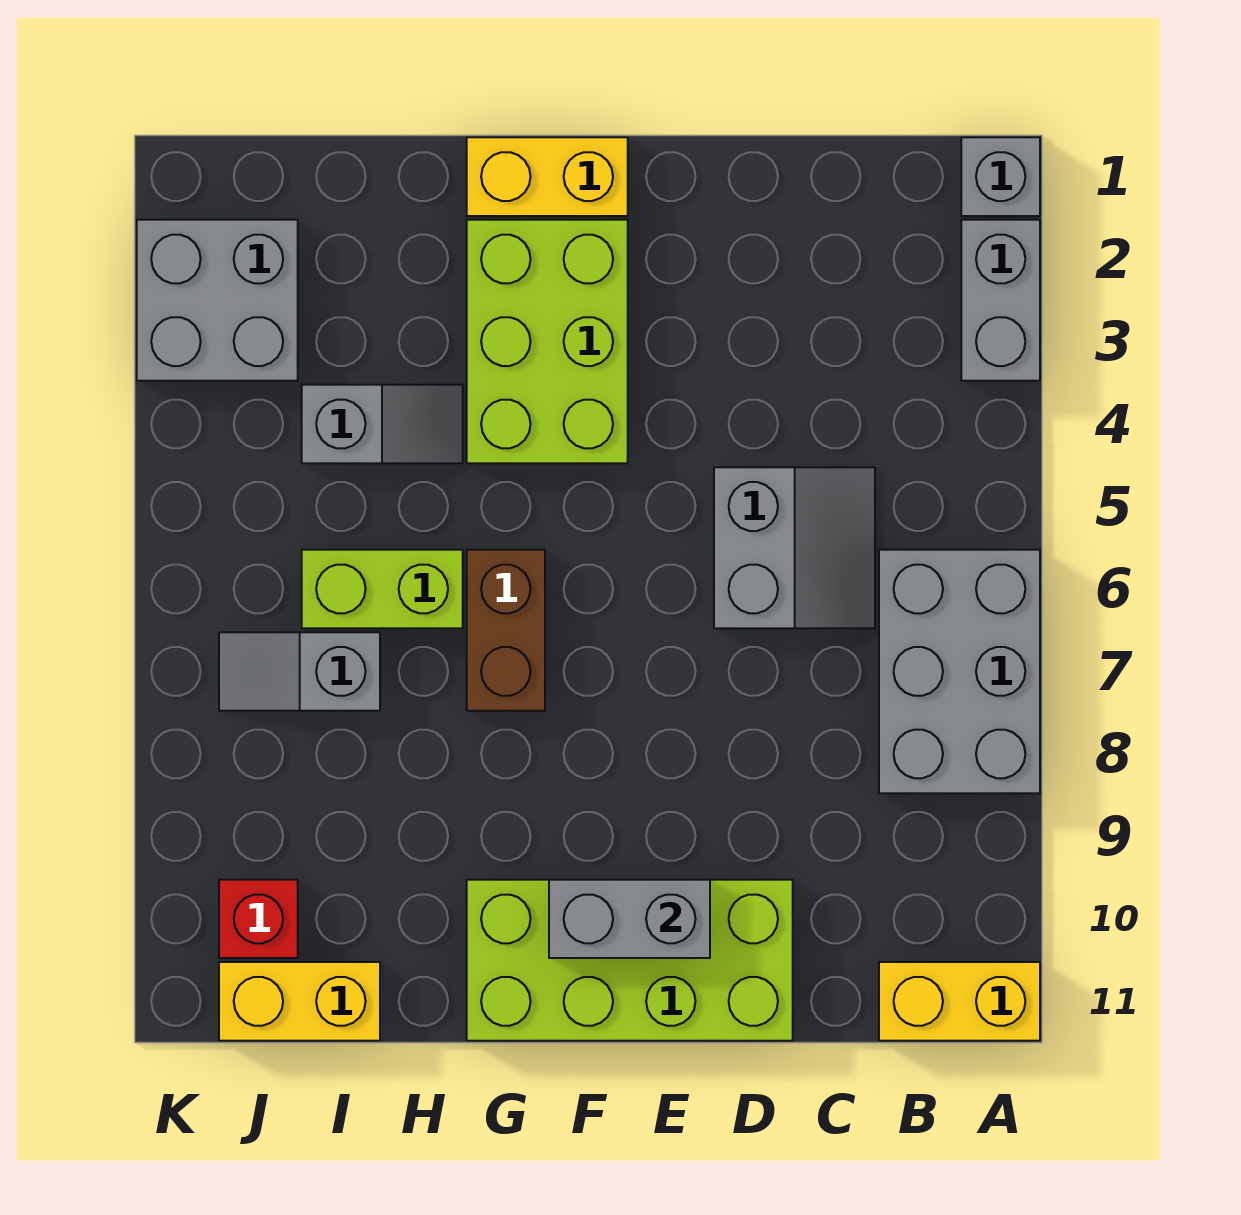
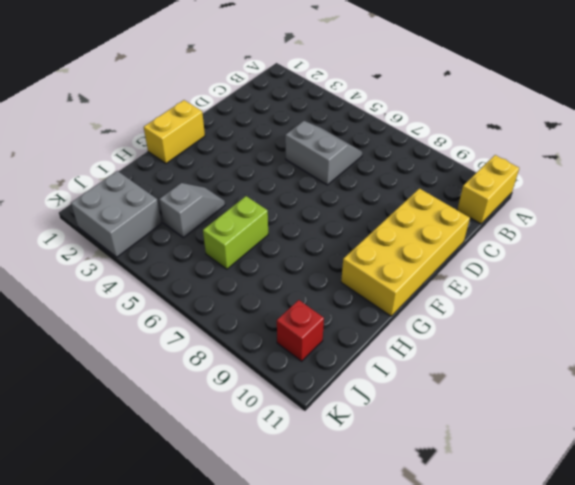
yellow brick D10:G11 level 1 -> lime brick D10:G11 level 1
none -> grey brick A1 level 1
none -> grey brick A2:A3 level 1
none -> grey brick A6:B8 level 1

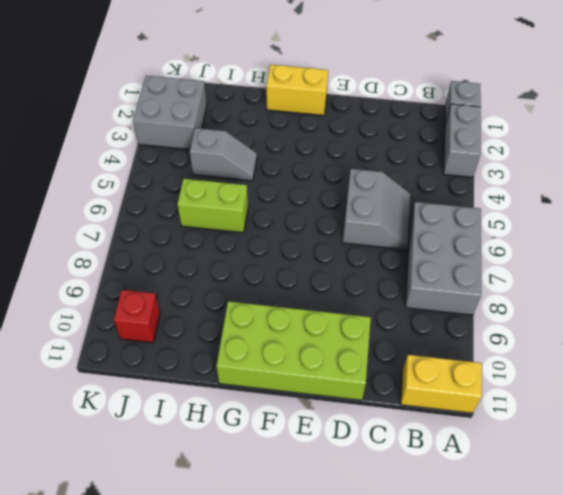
none -> lime brick F2:G4 level 1
none -> brown brick G6:G7 level 1
none -> grey slope I7:J7 level 1 top I

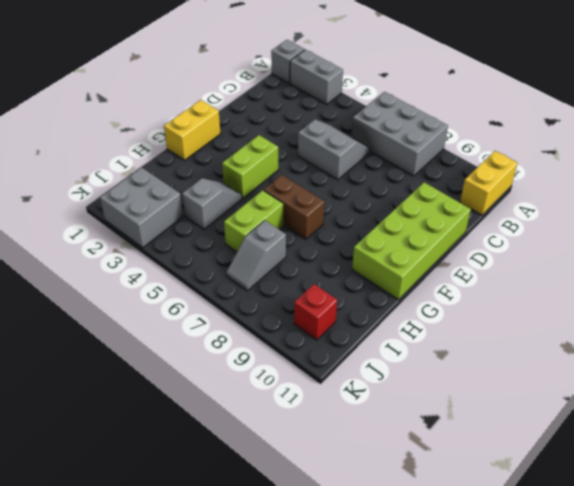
lime brick F4:G4 level 1 -> lime brick F2:G4 level 1
none -> yellow brick I11:J11 level 1
none -> grey brick E10:F10 level 2

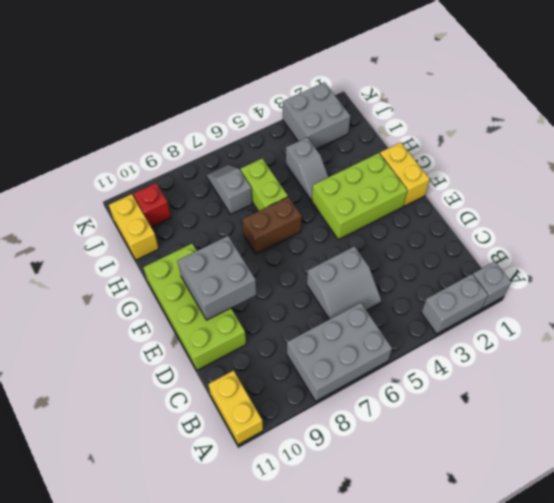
grey brick E9:F10 level 2 -> grey brick E10:F10 level 2

